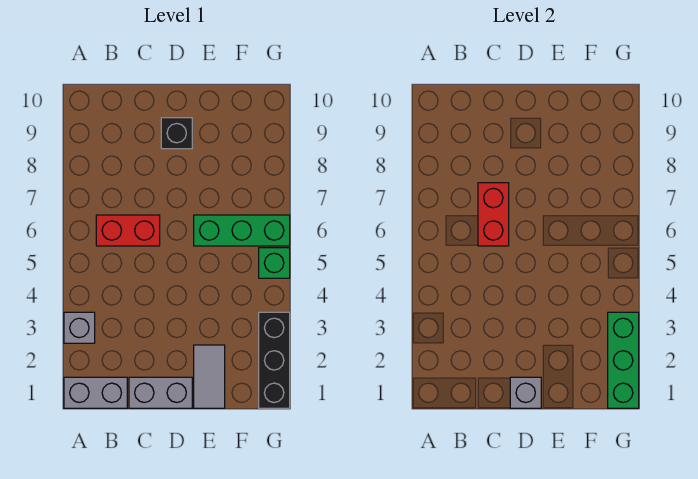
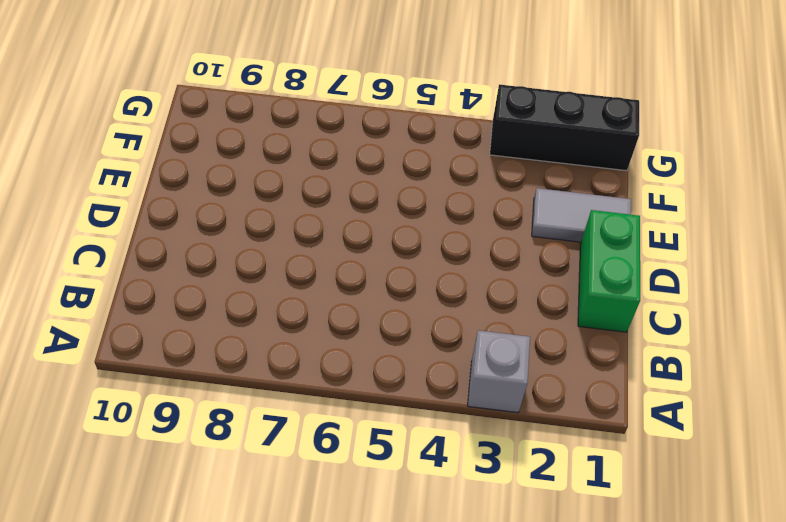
green brick C1:D1 level 1 -> grey brick C1:D1 level 1
none -> grey brick A1:B1 level 1
none -> red brick B6:C6 level 1
none -> black brick D9 level 1

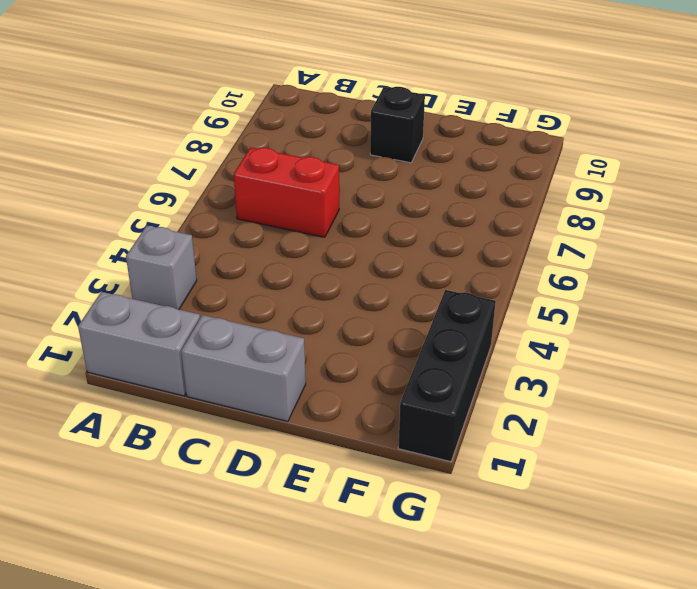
none -> grey tile E1:E2 level 1
none -> green brick E6:G6 level 1
none -> green brick G5 level 1

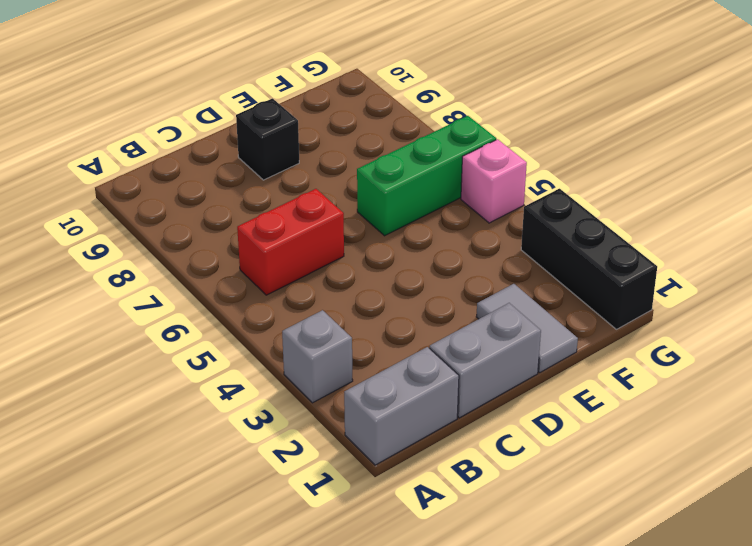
pink brick G5 level 1 -> green brick G5 level 1
none -> red brick C6:C7 level 2
none -> grey brick D1 level 2
none -> green brick G1:G3 level 2

